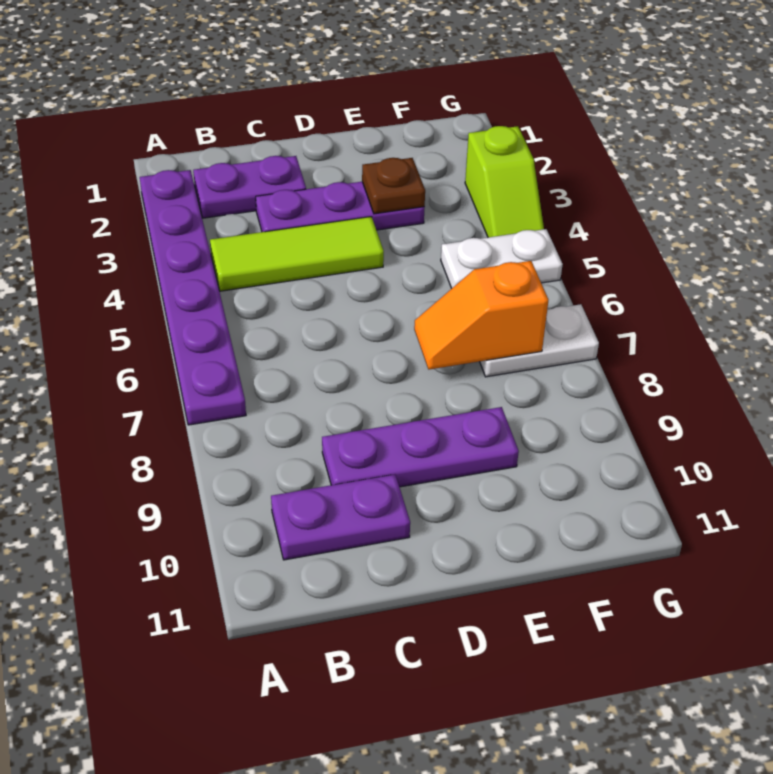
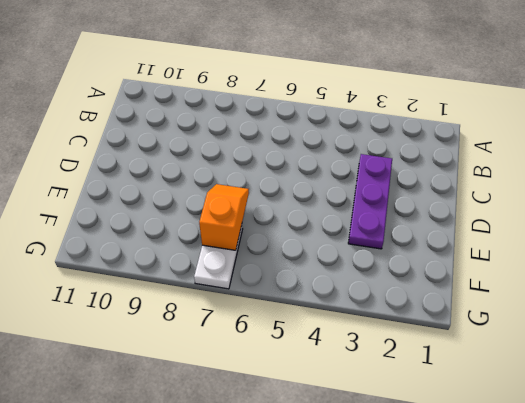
none -> purple plate A2:A7 level 1
none -> purple plate B2:C2 level 1

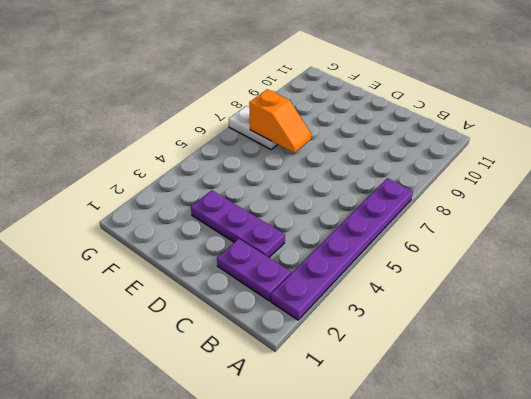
none -> lime tile B4:D4 level 1
none -> purple plate B10:C10 level 1

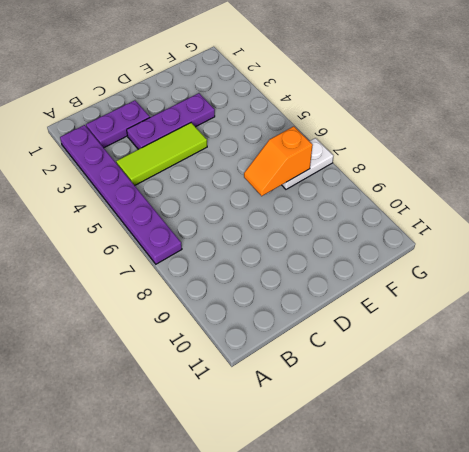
none -> purple plate B10:C10 level 1
none -> purple plate C9:E9 level 1

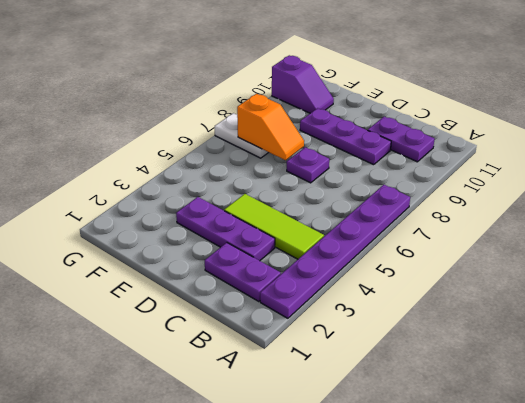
purple plate D7 level 1 -> none
purple slope F10:G10 level 1 top G -> none
none -> white plate F5:G5 level 1
none -> lime slope G3:G4 level 1 top 3

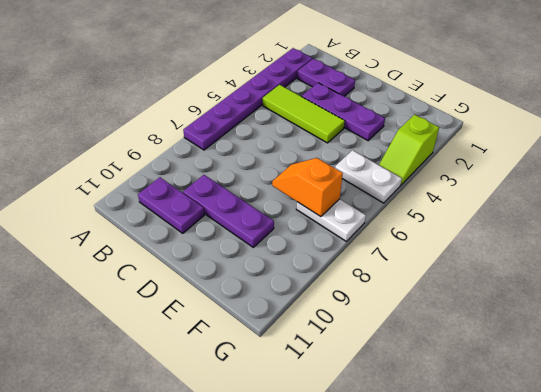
none -> brown plate E3 level 2

